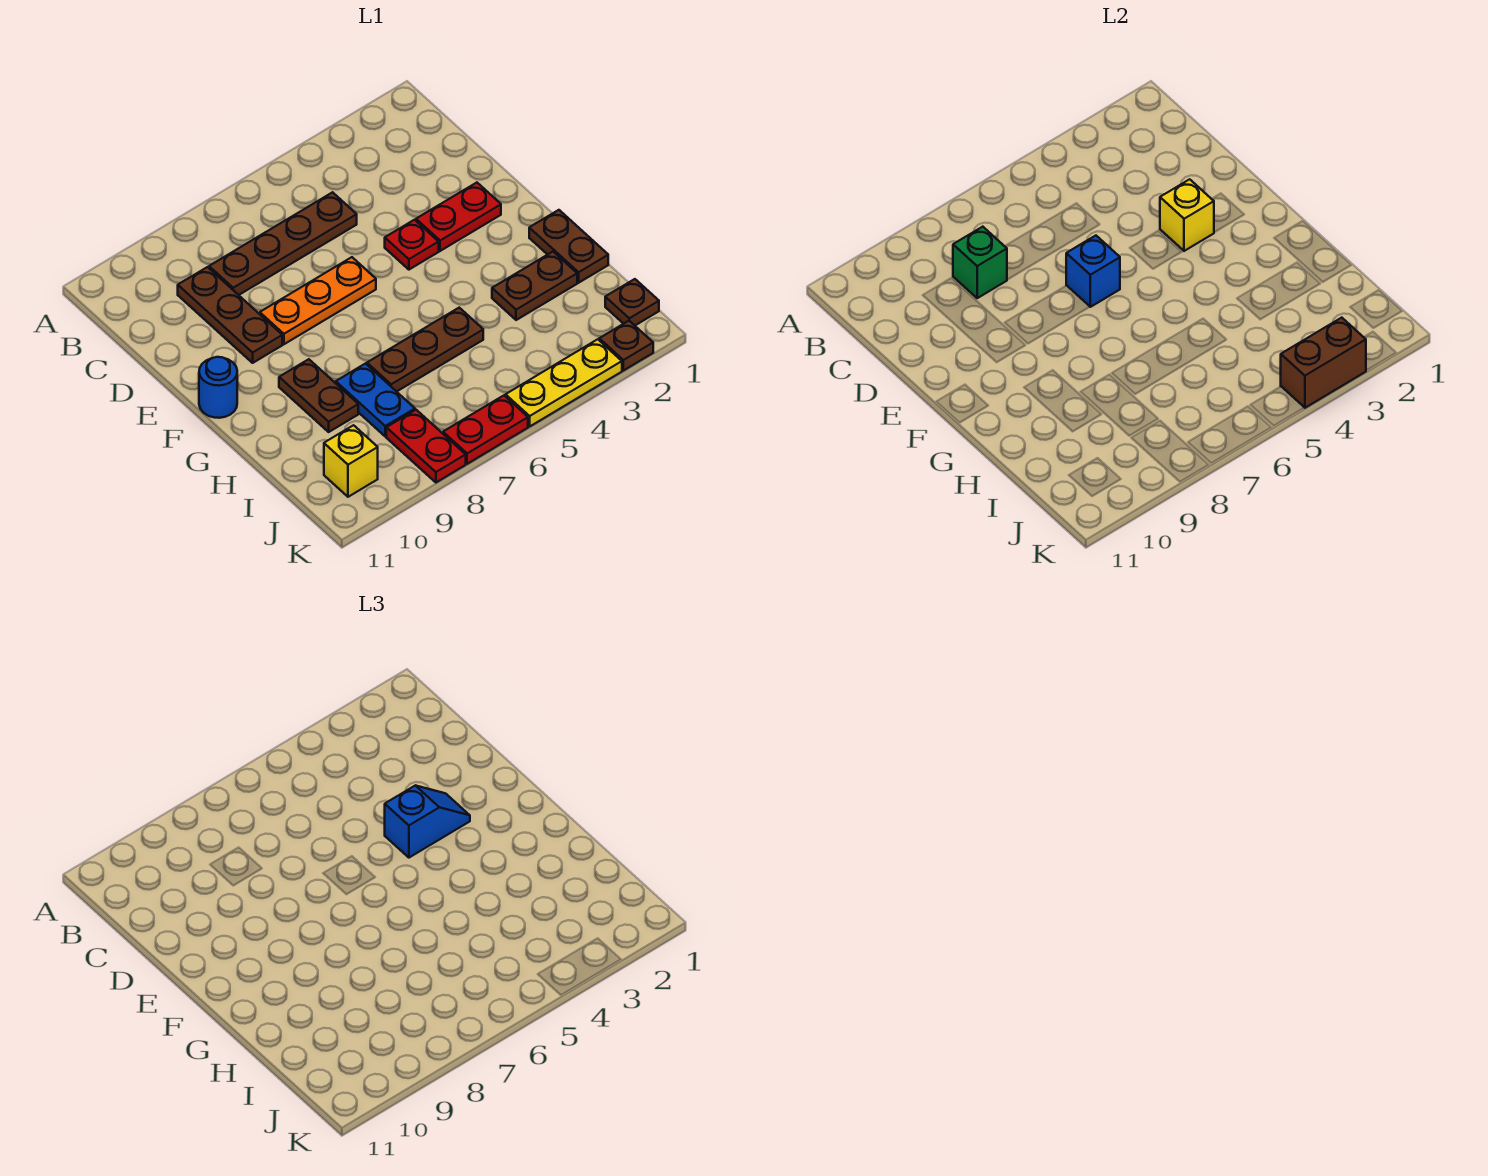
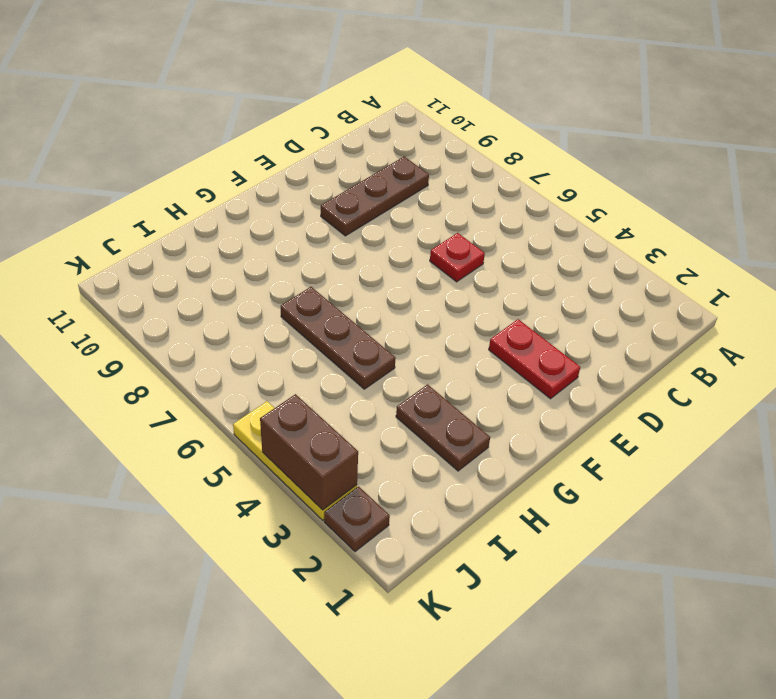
red plate D6 level 1 -> red plate E4 level 1
none -> brown plate C5:C8 level 1
none -> orange plate E6:E8 level 1
none -> blue round brick F11 level 1

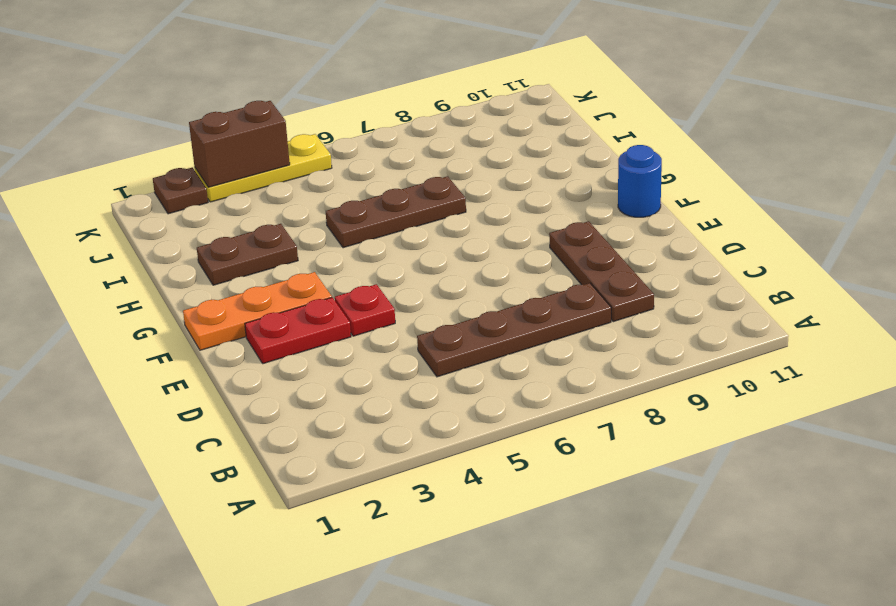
orange plate F1:F3 level 1 -> orange plate E6:E8 level 1
none -> brown plate G1:H1 level 1
none -> brown plate G9:H9 level 1
none -> blue plate H8:I8 level 1

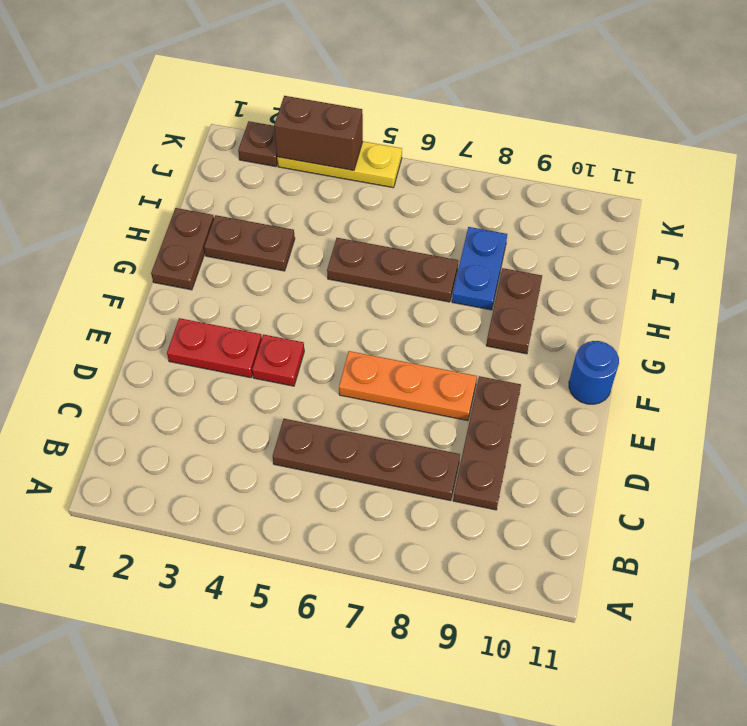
none -> brown plate J1 level 1
none -> red plate J8:K8 level 1
none -> yellow brick J10 level 1

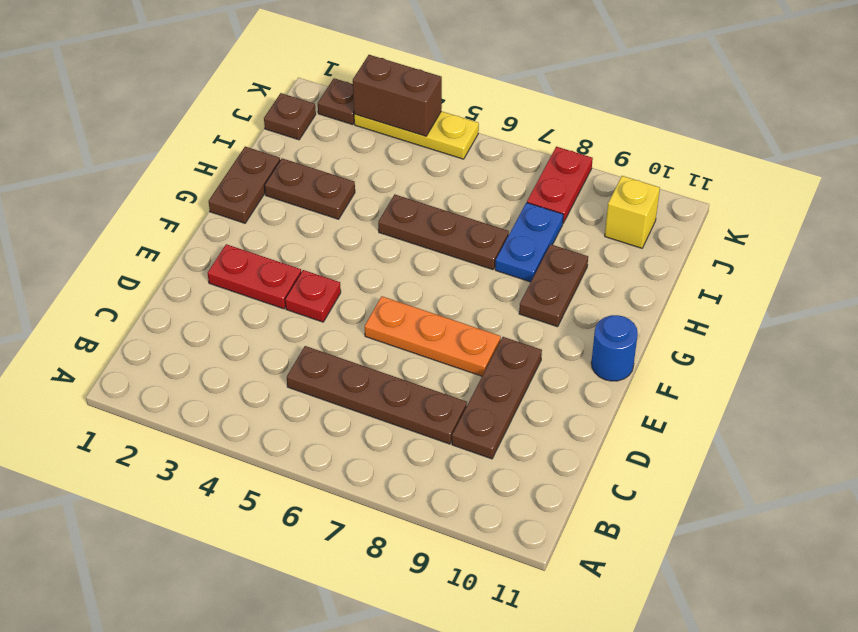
none -> red plate K6:K7 level 1
none -> green brick C8 level 2
none -> yellow brick E3 level 2

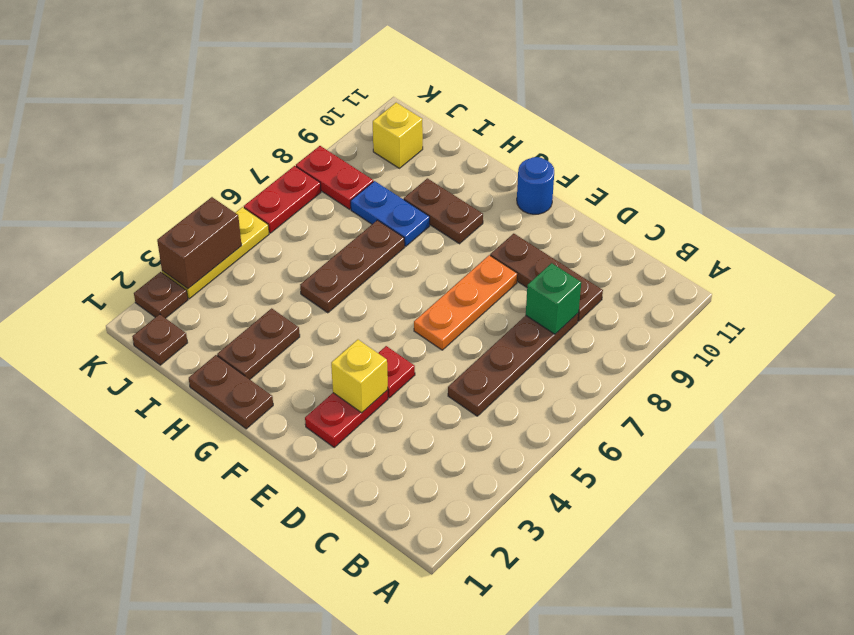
none -> blue brick E6 level 2
none -> blue slope E3:E4 level 3 top 4

